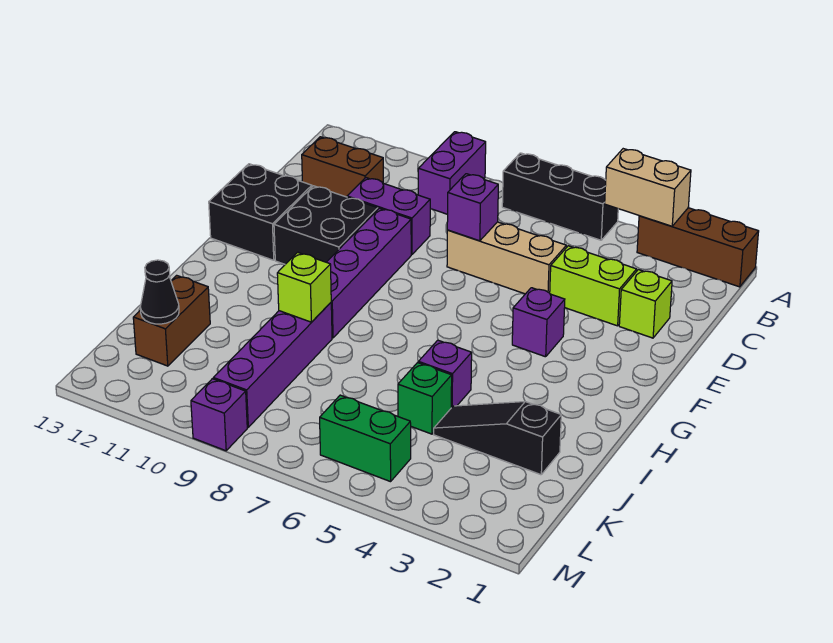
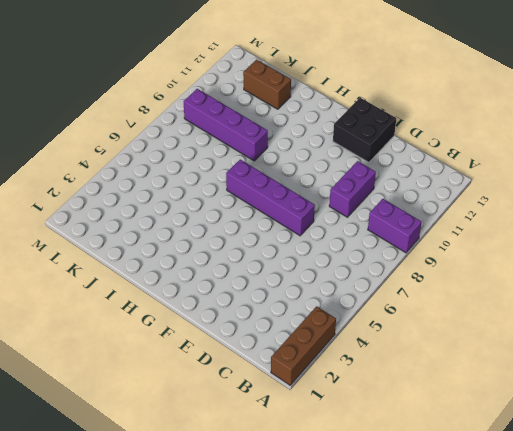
purple brick E7:H7 level 1 -> purple brick E9:H9 level 1
none -> black brick A5:A7 level 1
none -> brown brick C11:C12 level 1
none -> lime brick D2 level 1

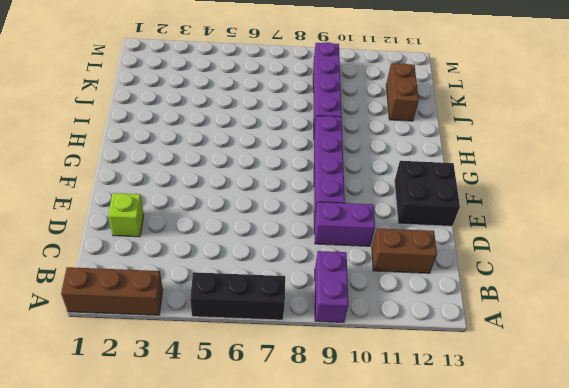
none -> lime brick D3:D4 level 1
none -> tan brick D5:D7 level 1
none -> black brick E10:F11 level 1

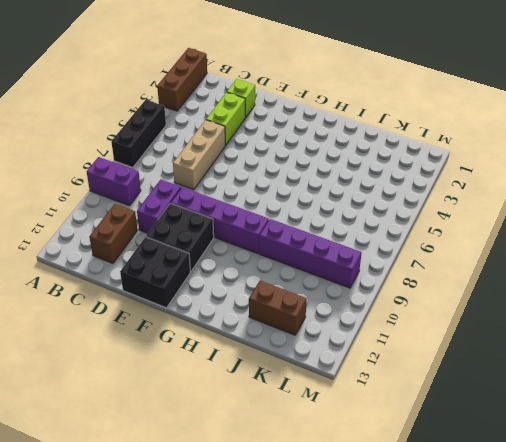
none -> purple brick F4 level 1
none -> purple brick I5 level 1
none -> black slope J2:J4 level 1 top 2

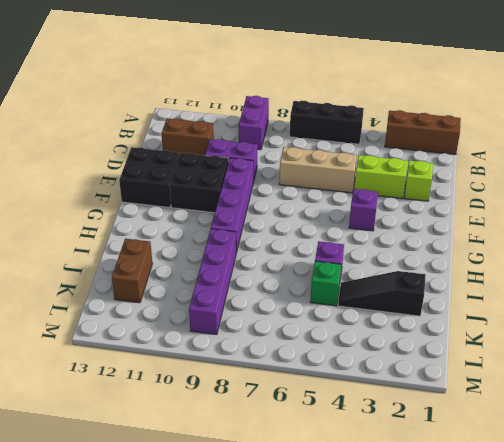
none -> green brick L5:L6 level 1
none -> purple brick M9 level 1
none -> tan brick A3:A4 level 2

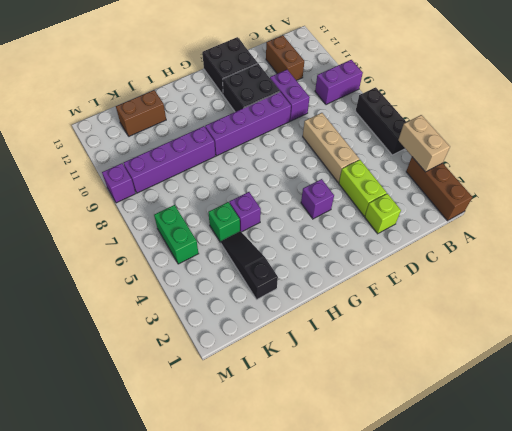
none -> purple brick D7 level 2
none -> lime brick I9 level 2
none -> black cone K12 level 2

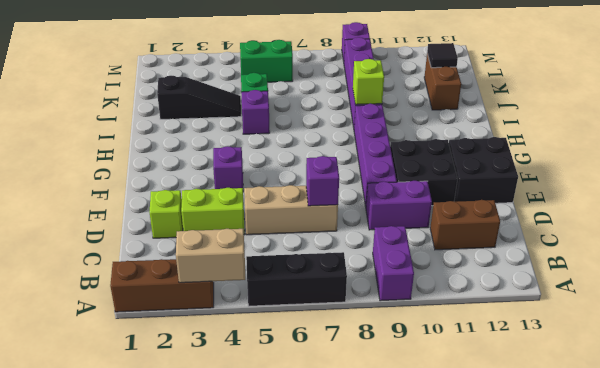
black tile K12 level 2 -> black cone K12 level 2

